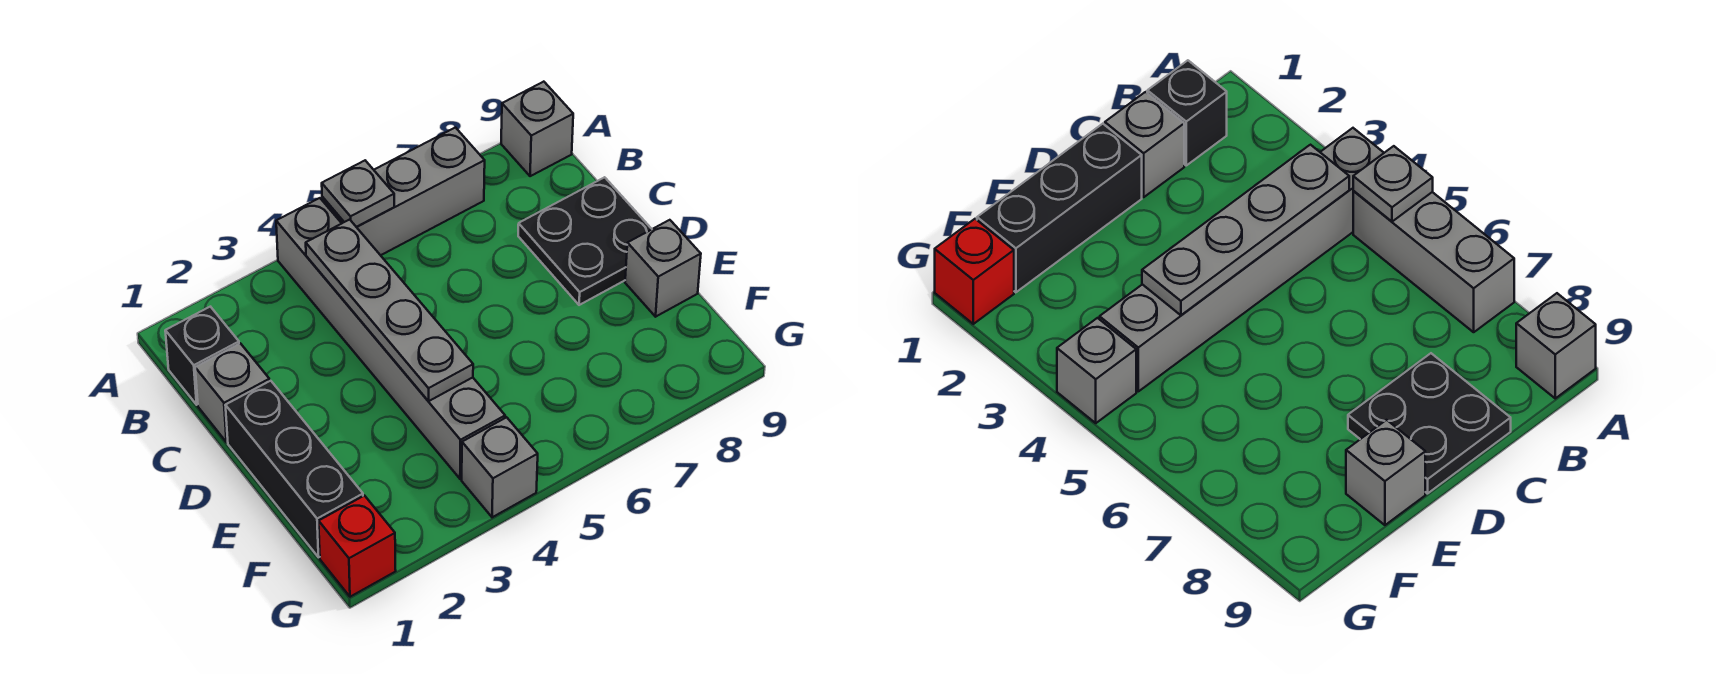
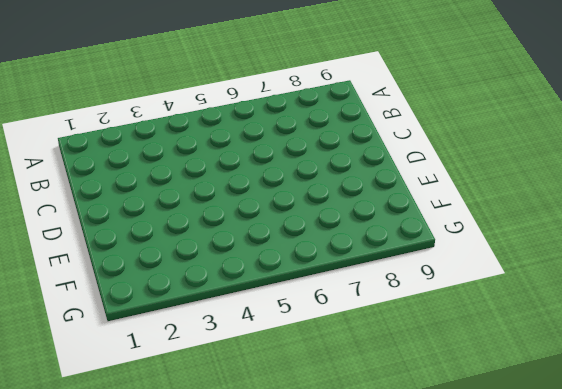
none -> grey brick A4:F4 level 1
none -> grey brick A5:A7 level 1
none -> grey brick A9 level 1

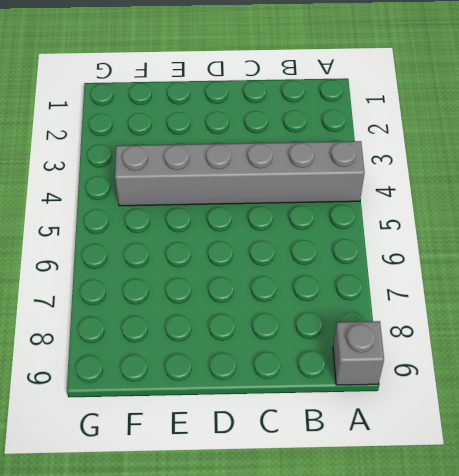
none -> grey brick A5:A7 level 1
none -> black brick B1 level 1
none -> grey brick C1 level 1

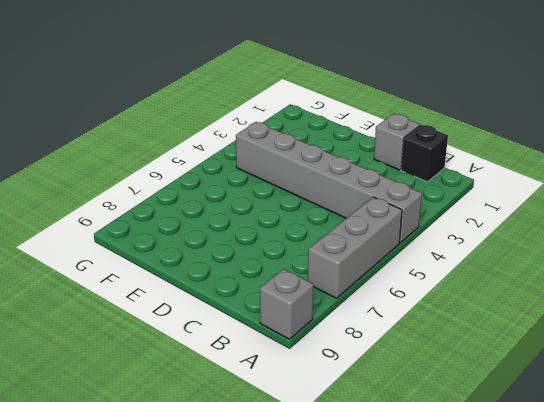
none -> black plate C8:D9 level 1
none -> black brick D1:F1 level 1
none -> grey brick E9 level 1

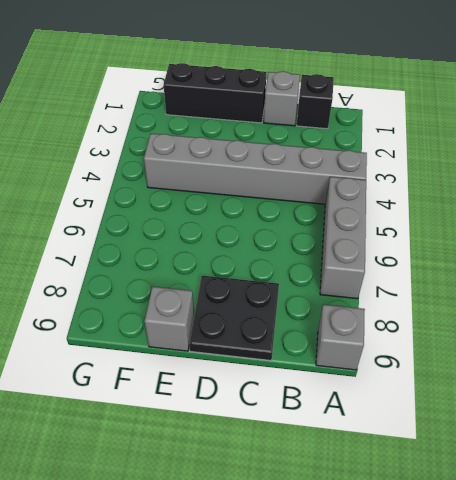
none -> red brick G1 level 1
none -> grey brick G4 level 1
none -> grey plate A5 level 2

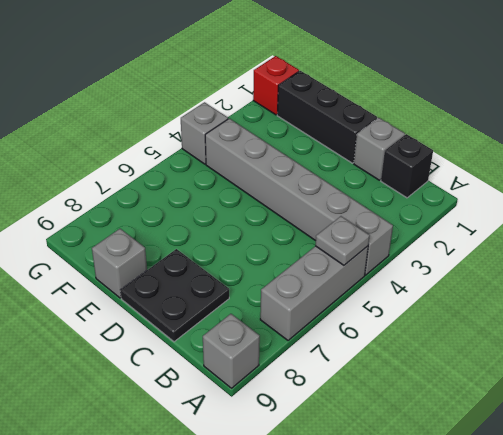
none -> grey plate B4:E4 level 2

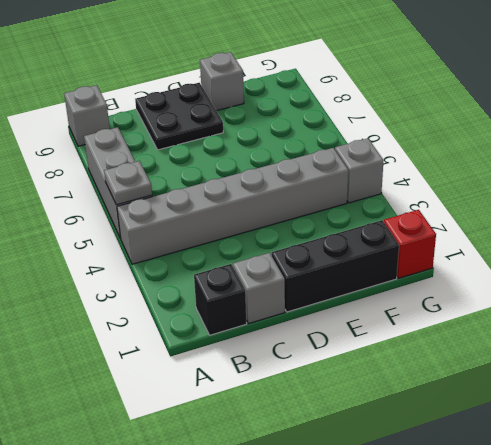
none -> grey plate B4:E4 level 2

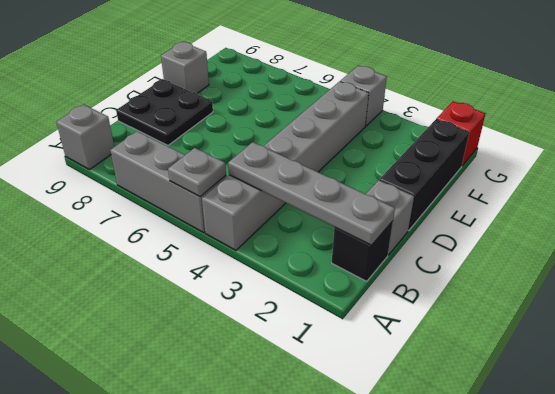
grey plate B1:B4 level 2 -> grey plate B4:E4 level 2

